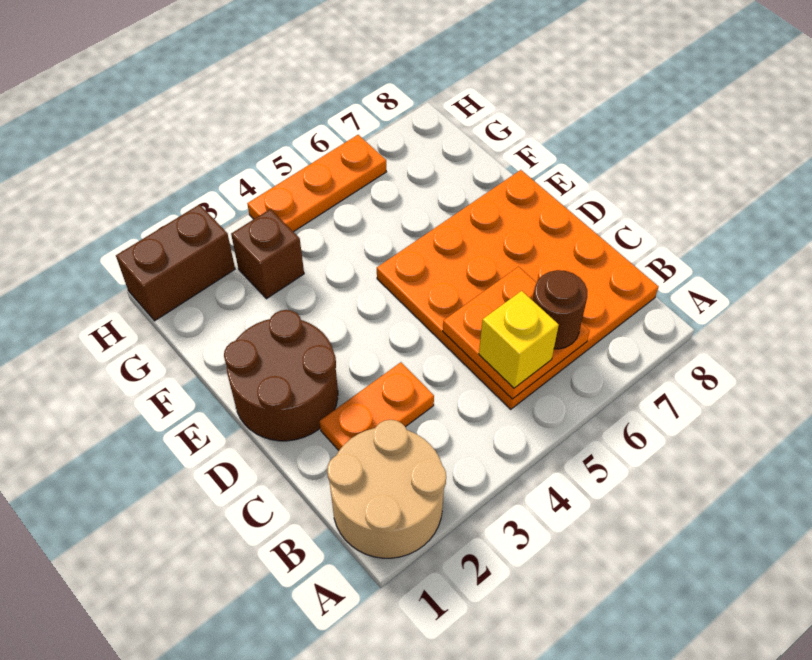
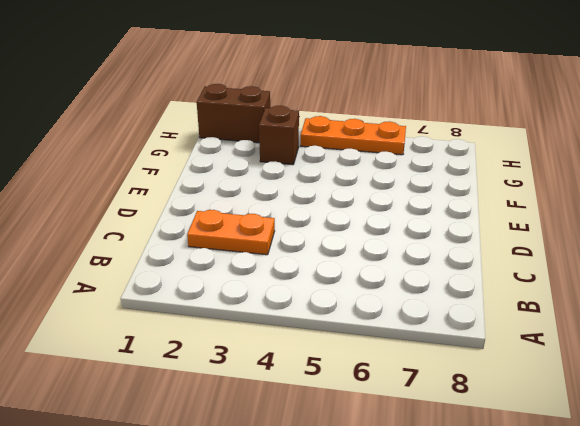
none -> tan round brick A1:B2 level 1
none -> orange plate B5:E8 level 1

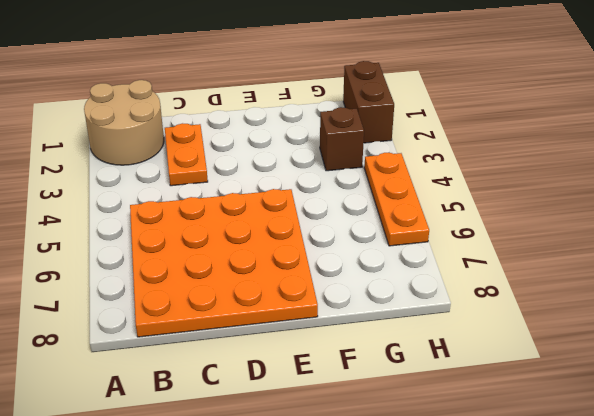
none -> brown round brick D1:E2 level 1
none -> orange plate B5:C6 level 2

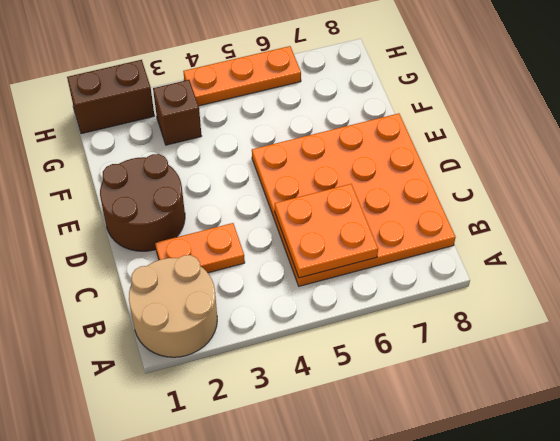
none -> yellow brick B5 level 3
none -> brown round brick B6 level 3

